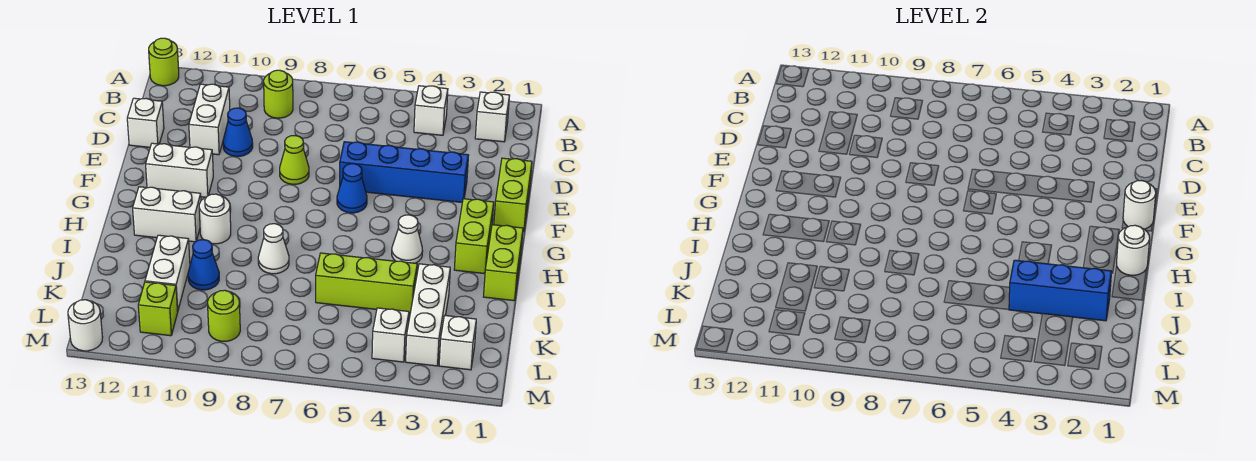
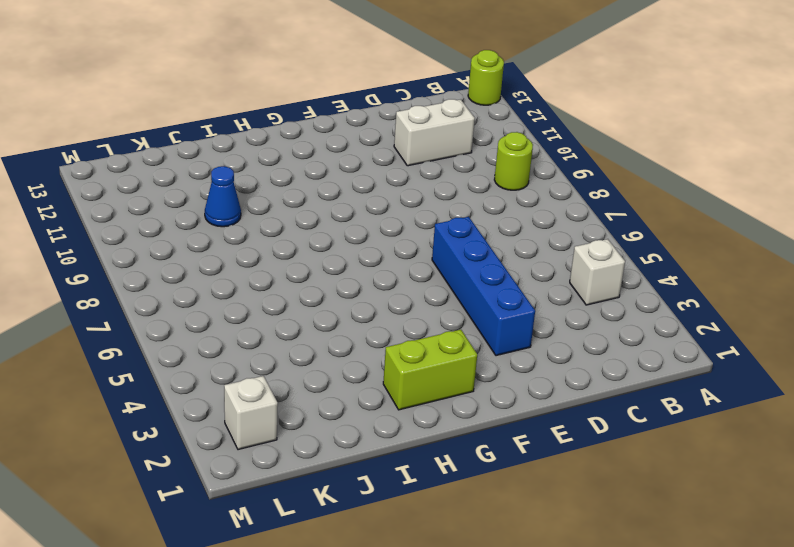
none -> white brick B2 level 1
none -> blue cone D10 level 1
none -> white brick D13 level 1
none -> lime brick E1:F1 level 1

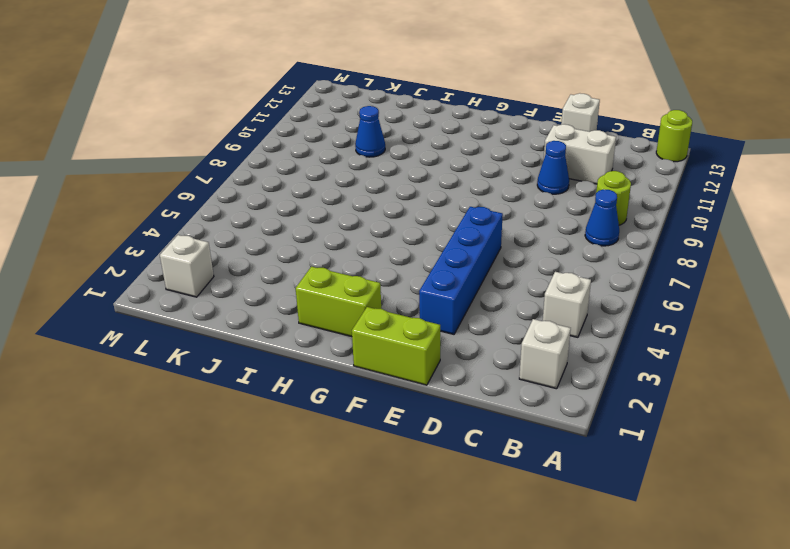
blue cone B8 level 1 -> blue cone F6 level 1
none -> lime cone E8 level 1
none -> white brick F11:F12 level 1
none -> lime brick H1:I1 level 1
none -> white cone H4 level 1

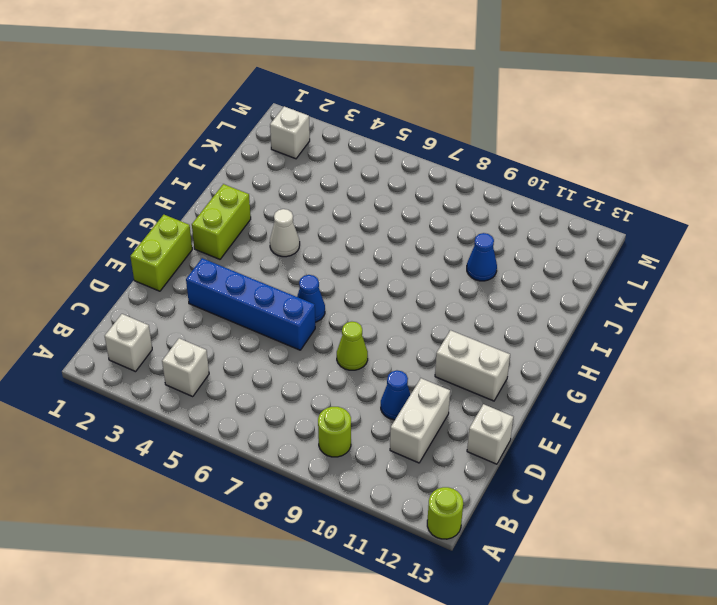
none -> lime brick H1:I1 level 1
none -> white round brick H10 level 1
none -> white brick H11:H12 level 1
none -> white cone I8 level 1

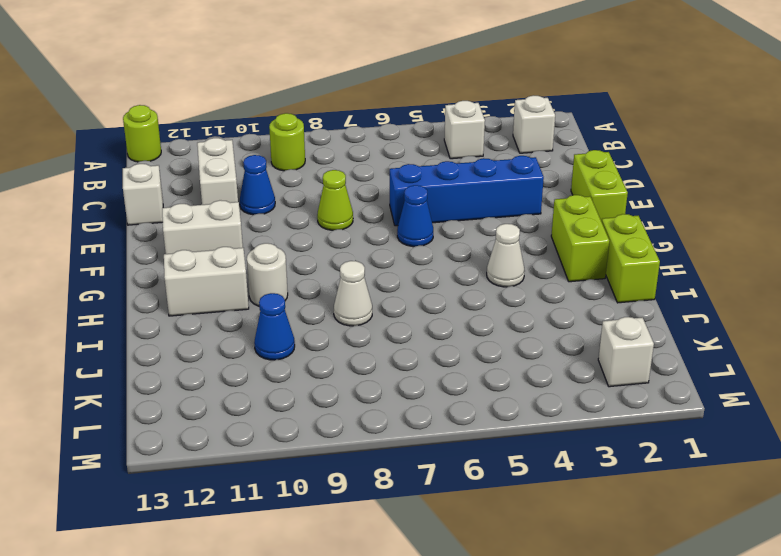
none -> white brick J3:L3 level 1
none -> lime brick J4:J6 level 1
none -> white brick J11:K11 level 1
none -> white brick L4 level 1

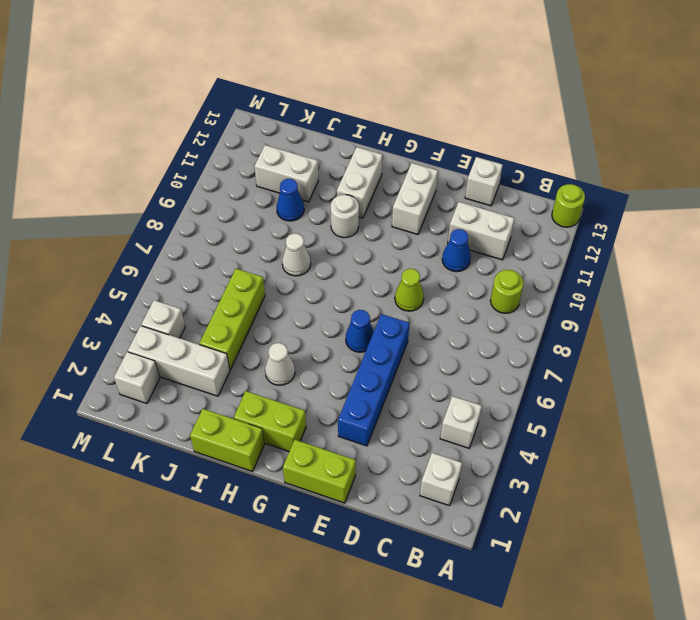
none -> lime round brick L9 level 1
none -> lime brick L11 level 1
none -> white round brick M13 level 1
none -> white round brick F1 level 2

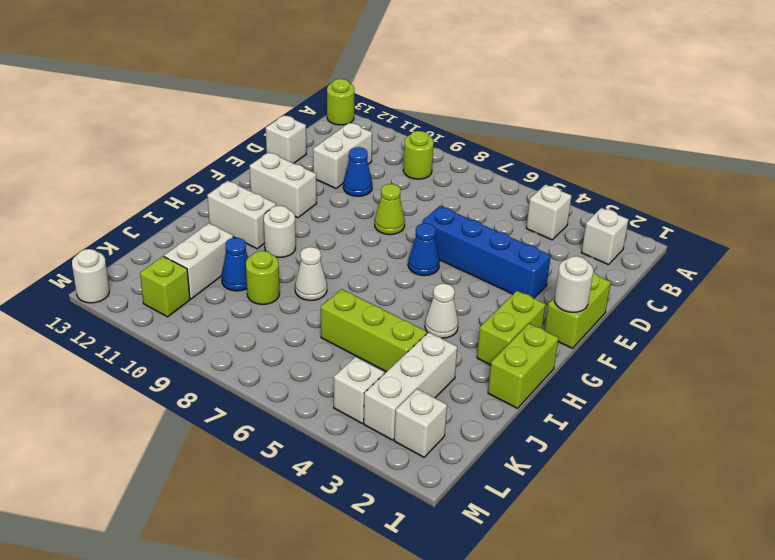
lime round brick J9 level 1 -> lime round brick L9 level 1
none -> white round brick H1 level 2
none -> blue brick J2:J4 level 2

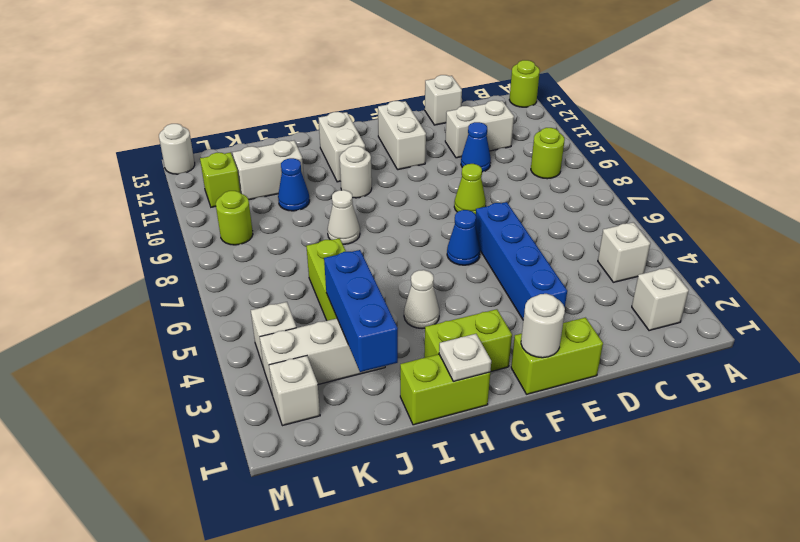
white plate H1 level 2 -> white round brick H1 level 2

